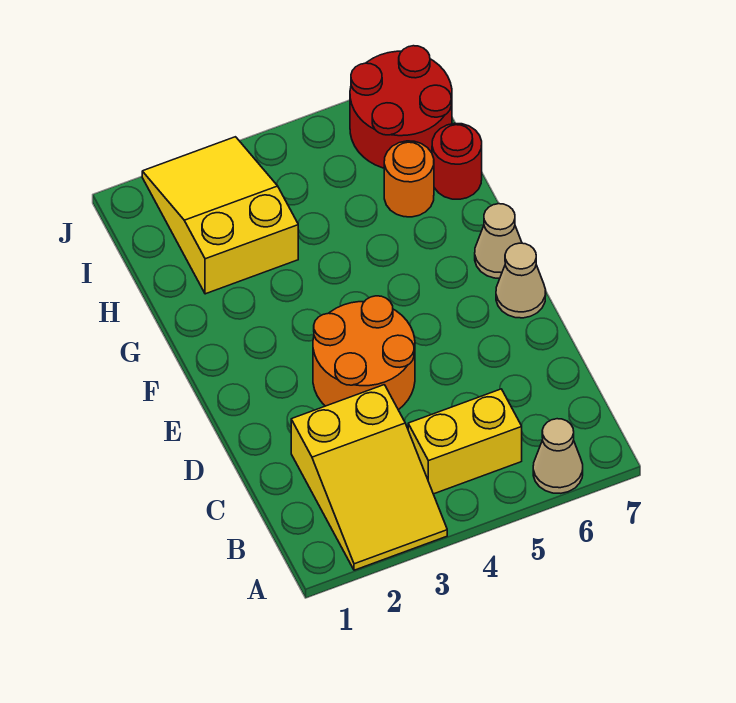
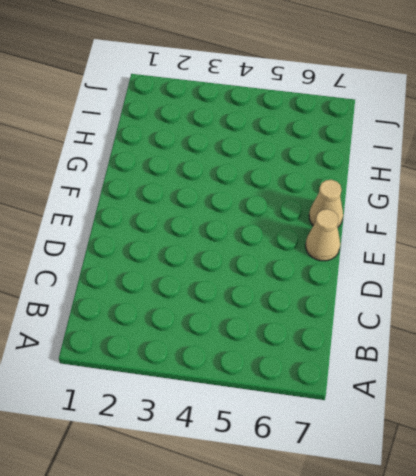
none -> yellow slope A2:C3 level 1 top C
none -> tan cone A6 level 1

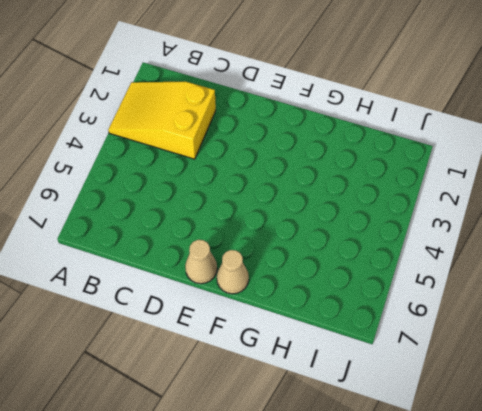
none -> tan cone A6 level 1
none -> yellow brick B4:B5 level 1

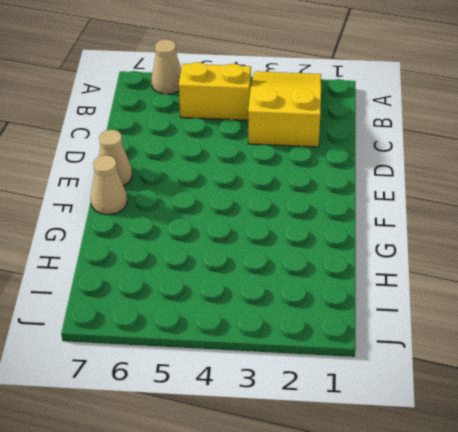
none -> orange round brick D3:E4 level 1
none -> yellow slope H2:J3 level 1 top H

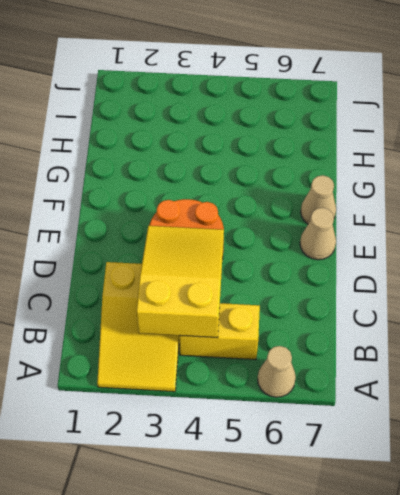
yellow slope B3:D4 level 2 top B -> yellow slope H2:J3 level 1 top H
none -> orange round brick H6 level 1
none -> red round brick H7 level 1

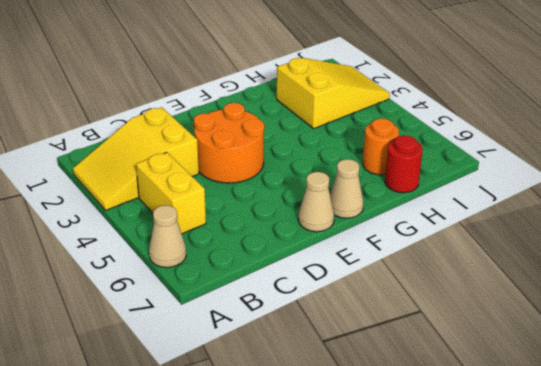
none -> red round brick I6:J7 level 1

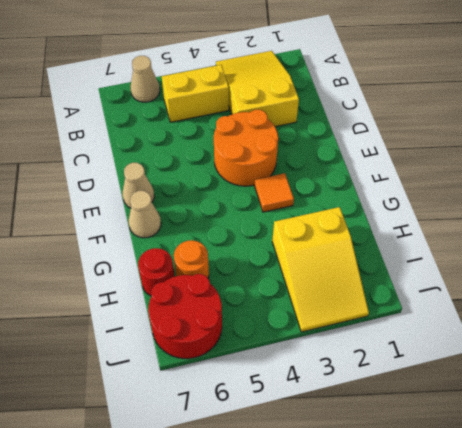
orange tile F3 level 1 -> none

